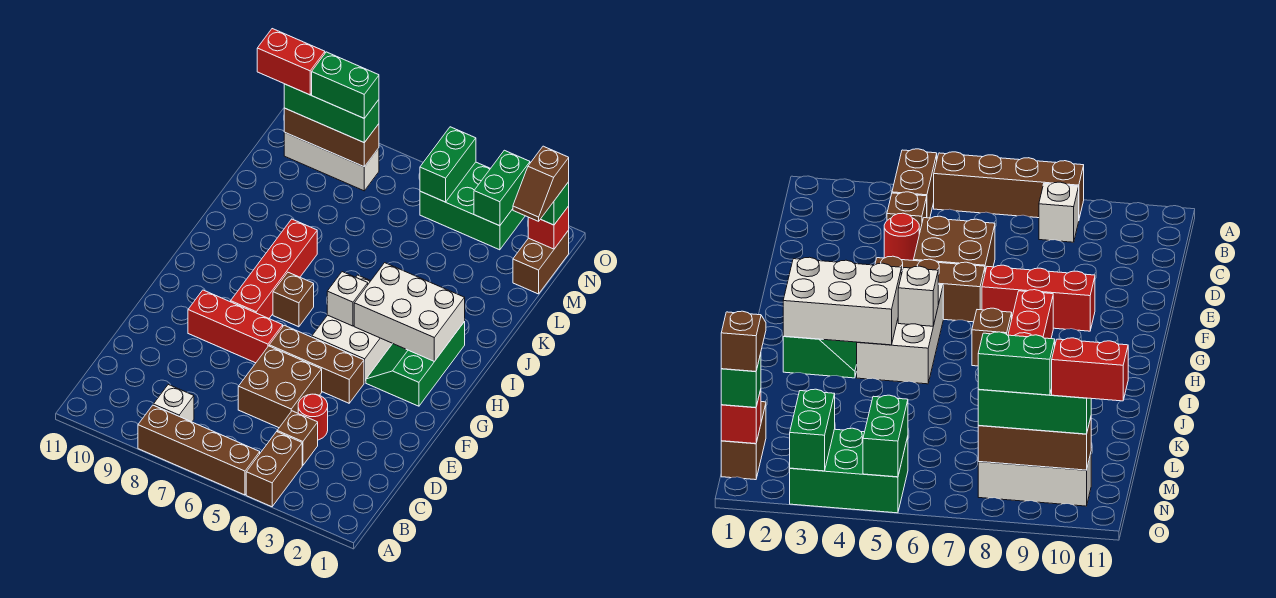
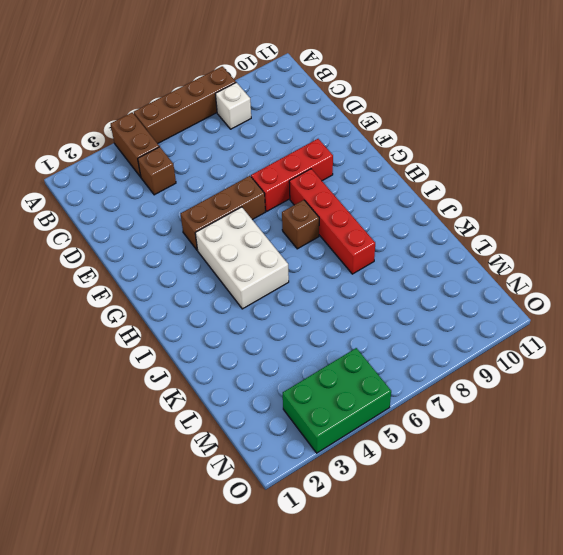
none -> red round brick D4 level 1
none -> brown brick D5:E6 level 1
none -> green slope G2:I3 level 1 top 2

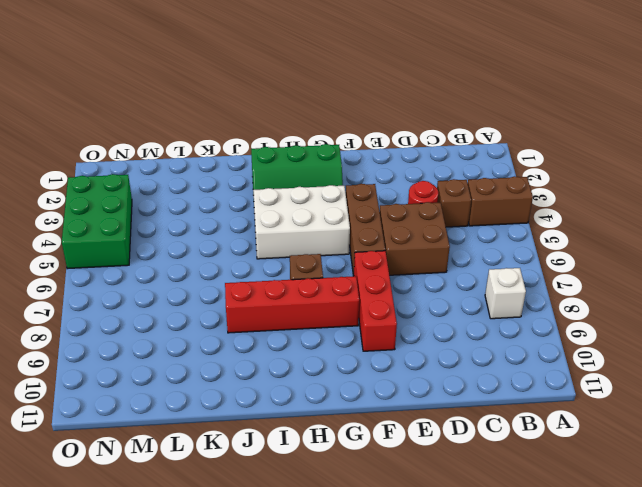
none -> brown brick A5:A8 level 1
none -> brown brick M1:N1 level 1
none -> white brick N8:N10 level 1

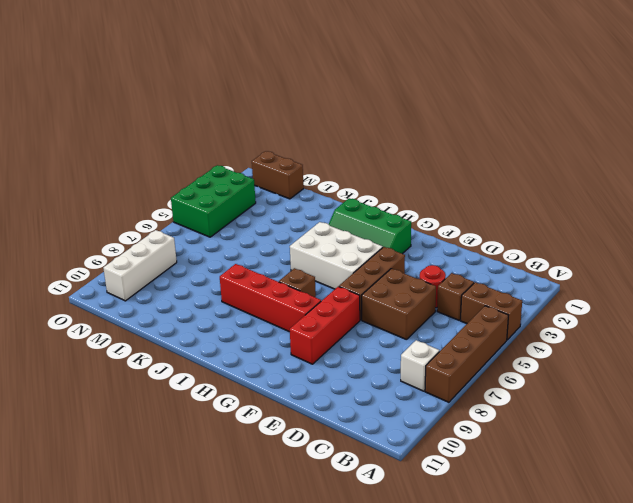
none -> white brick H2:I4 level 2
none -> white brick H5 level 2
none -> red brick N1 level 2

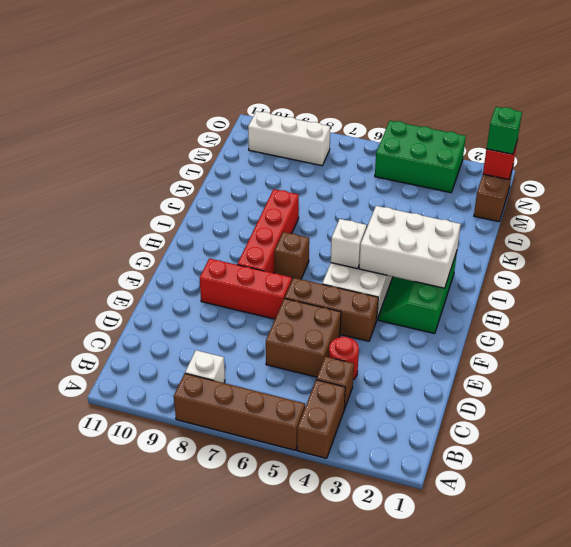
none -> green brick N3:O3 level 2
none -> green brick N5:O5 level 2
none -> brown brick N8:N10 level 2

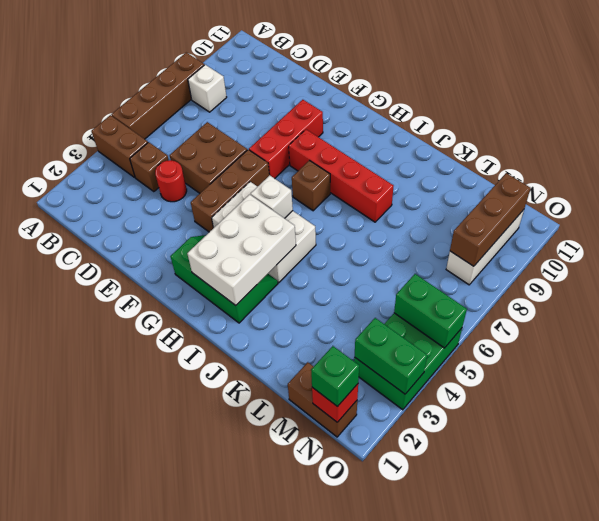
none -> green brick N8:N10 level 3
none -> brown slope M1:N1 level 4 top N
none -> green brick N8:N9 level 4

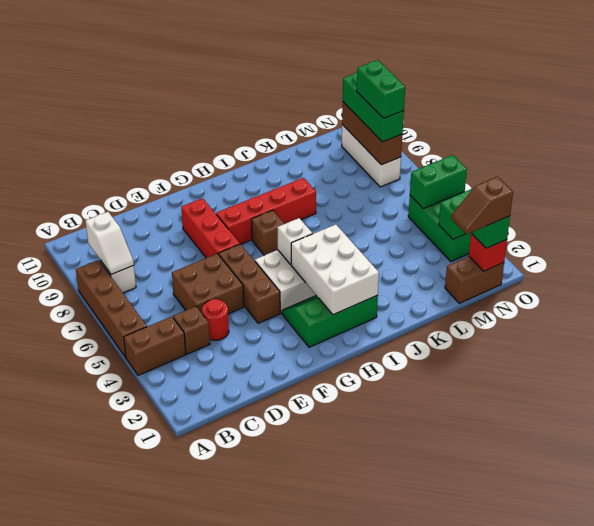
white slope B8:B9 level 2 top 9 -> none
none -> red brick N10:N11 level 4

